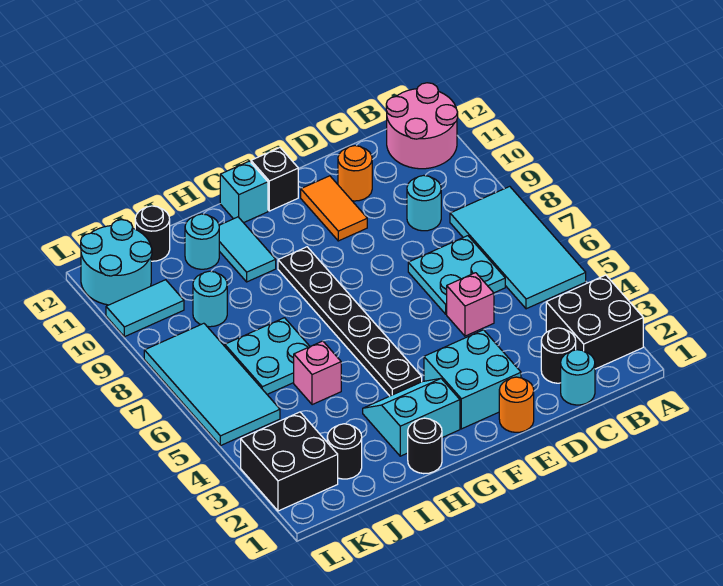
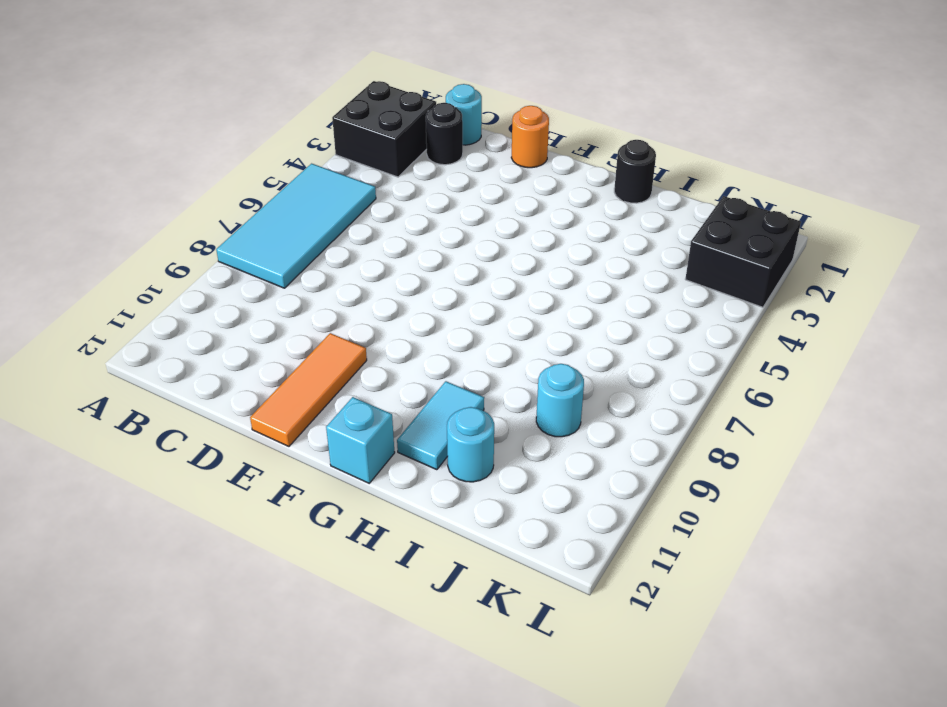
orange tile E10:E12 level 1 -> orange tile E10:E11 level 1
none -> pink round brick A11:B12 level 1
none -> cyan plate C6:D7 level 1
none -> cyan round brick C9 level 1

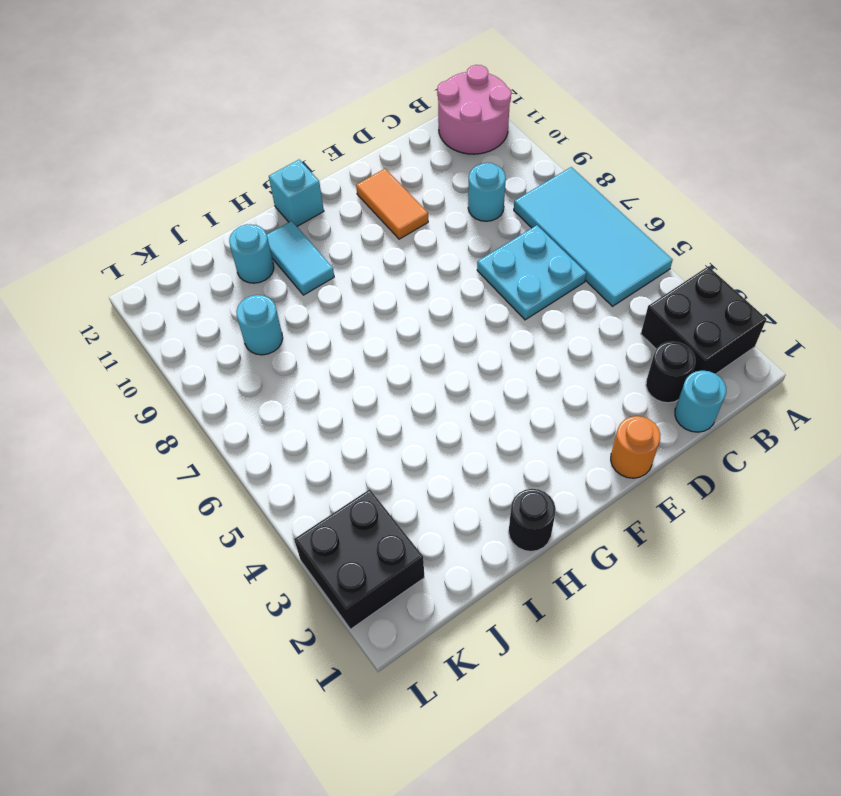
none -> pink brick D5 level 1
none -> orange round brick D11 level 1
none -> cyan brick E2:F3 level 1

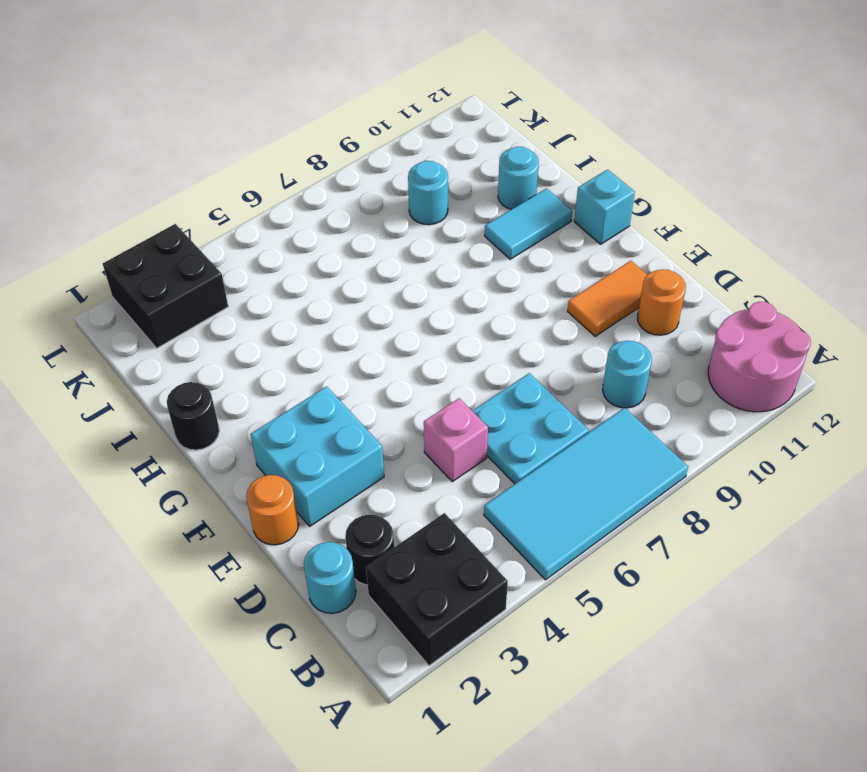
none -> black brick F12 level 1
none -> cyan slope G2:H3 level 1 top 2
none -> black plate G4:G9 level 1

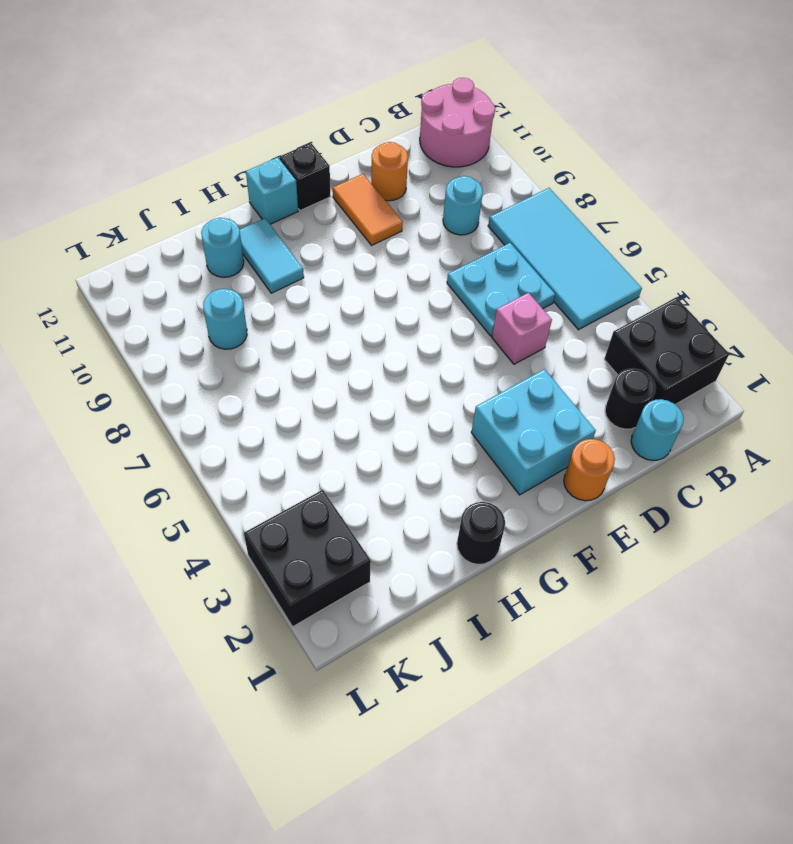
none -> cyan slope G2:H3 level 1 top 2
none -> black plate G4:G9 level 1
none -> pink brick I5 level 1

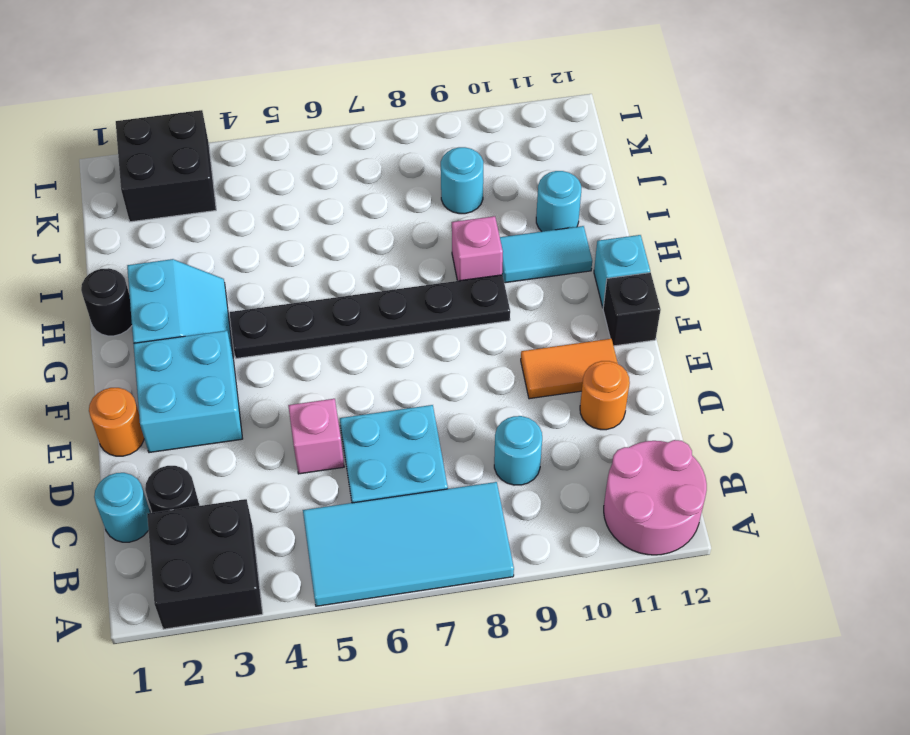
pink brick H9 level 1 -> pink brick I5 level 1
none -> cyan plate I6:J7 level 1
none -> black round brick J2 level 1
none -> black round brick J12 level 1

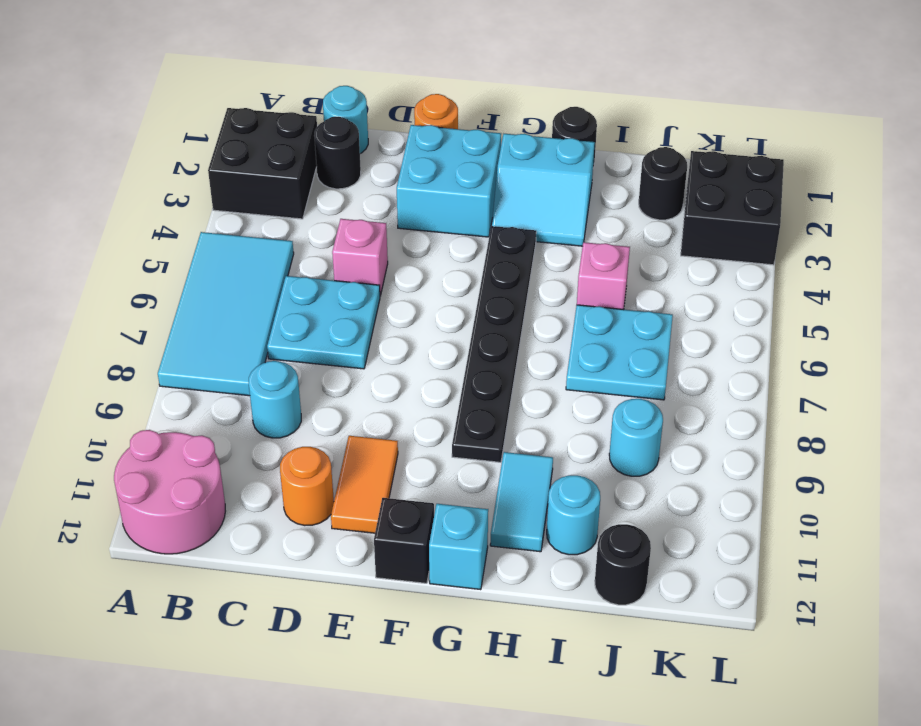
none -> cyan tile K5:L8 level 1
none -> cyan tile K10:L10 level 1
none -> cyan round brick K11:L12 level 1

